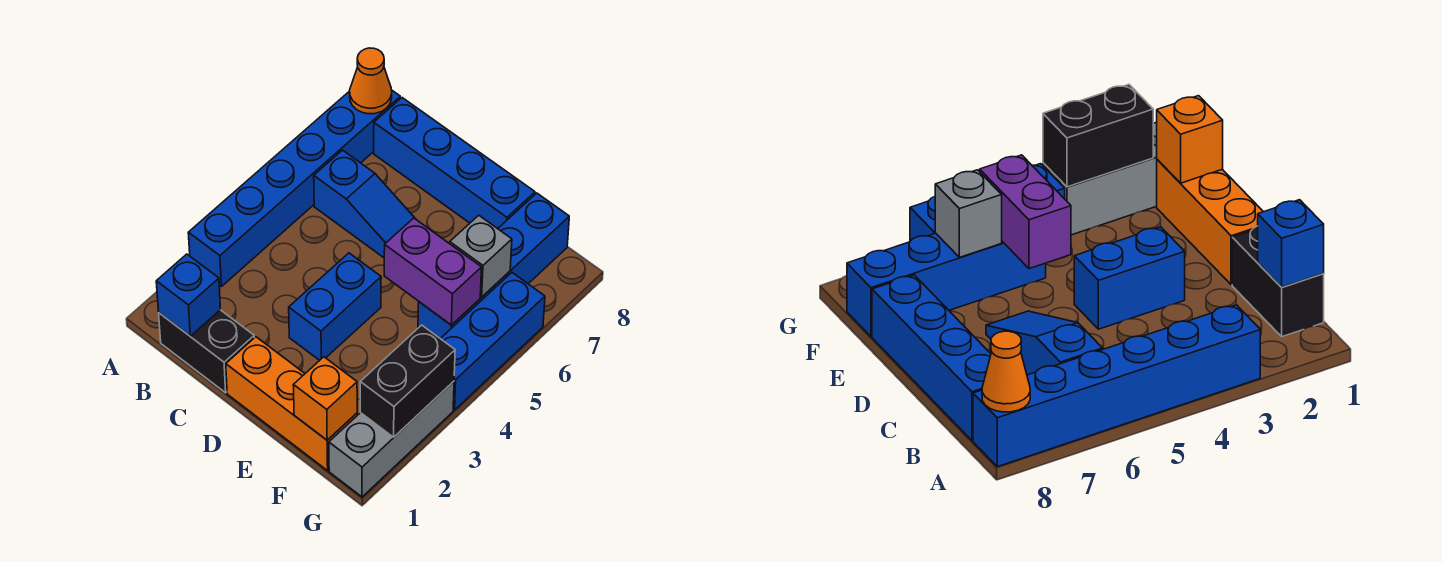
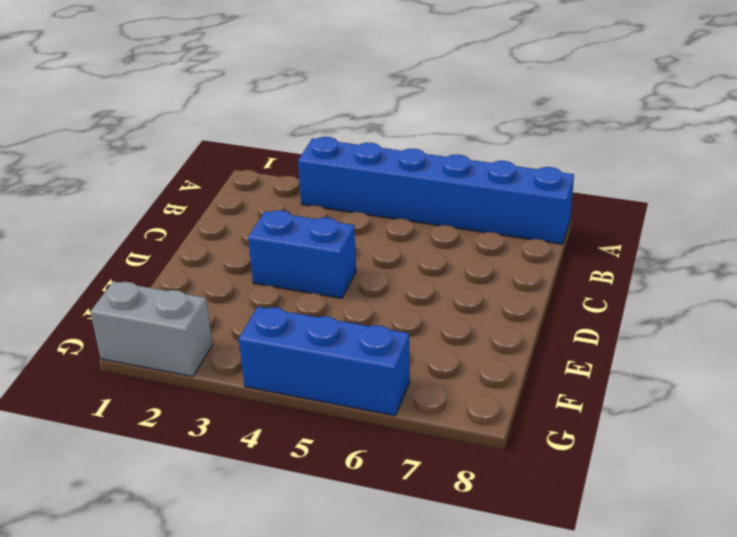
grey brick G1:G2 level 1 -> grey brick G1:G3 level 1
none -> black brick B1:C1 level 1
none -> blue slope B6:D6 level 1 top B
none -> blue brick B8:E8 level 1

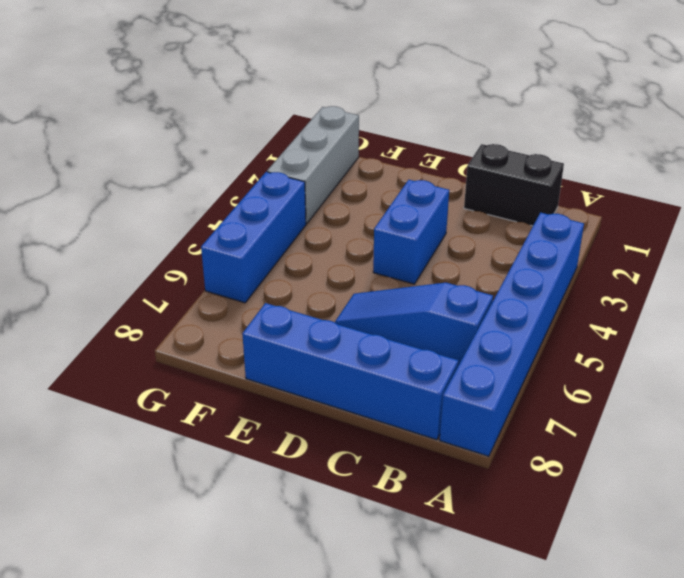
none -> orange brick D1:F1 level 1
none -> blue brick F5:F8 level 1
none -> orange cone A8 level 2

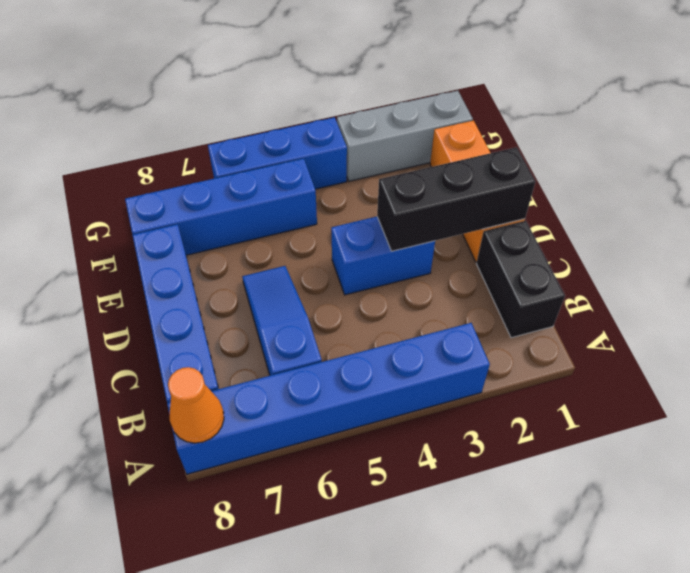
black brick D1:D3 level 2 -> none
none -> blue brick B1 level 2
none -> purple brick E5:F5 level 2
none -> orange brick F1 level 2

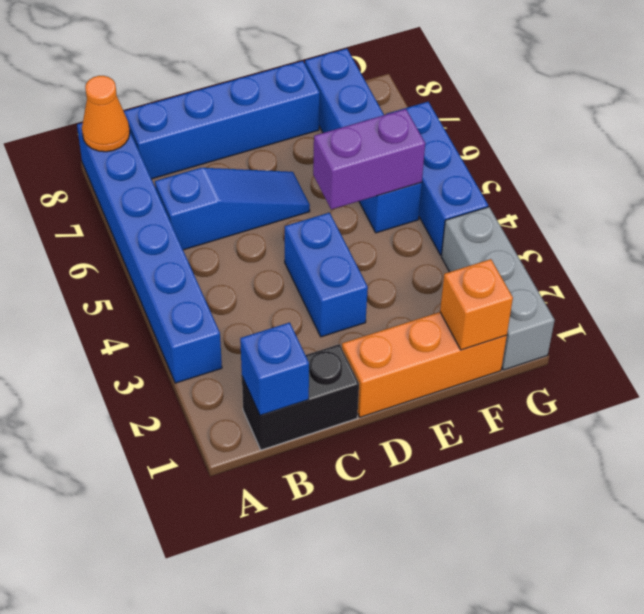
none -> grey brick F6 level 2
none -> black brick G2:G3 level 2

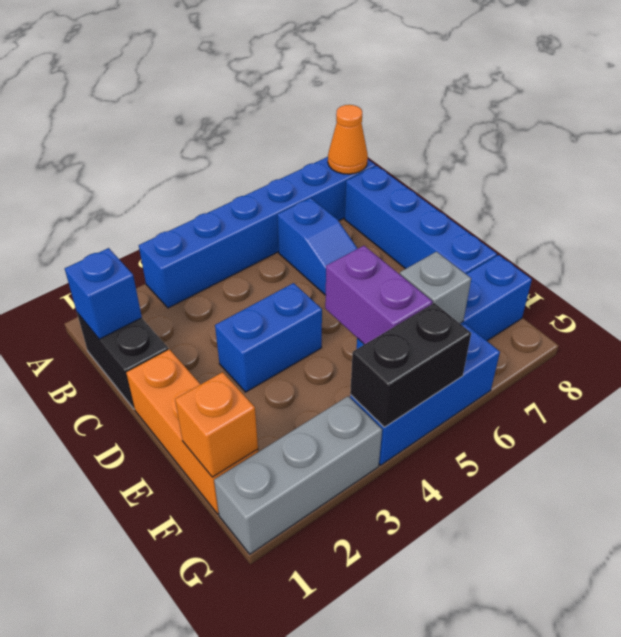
black brick G4:G5 level 2 -> black brick G2:G3 level 2

